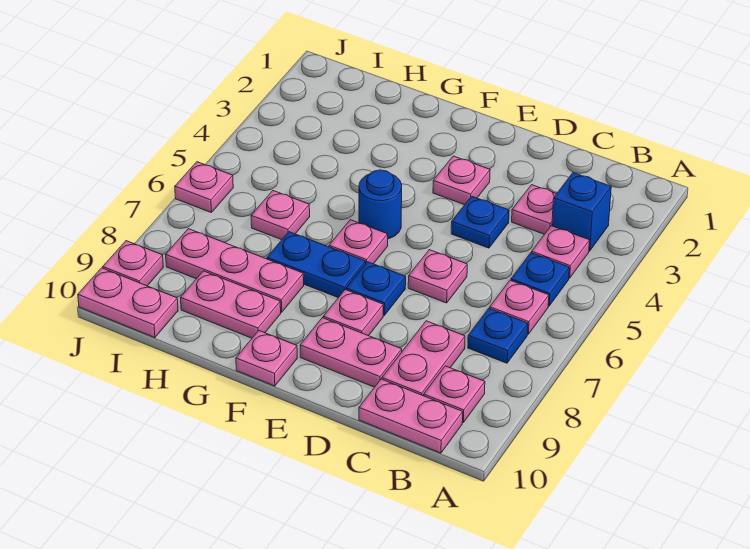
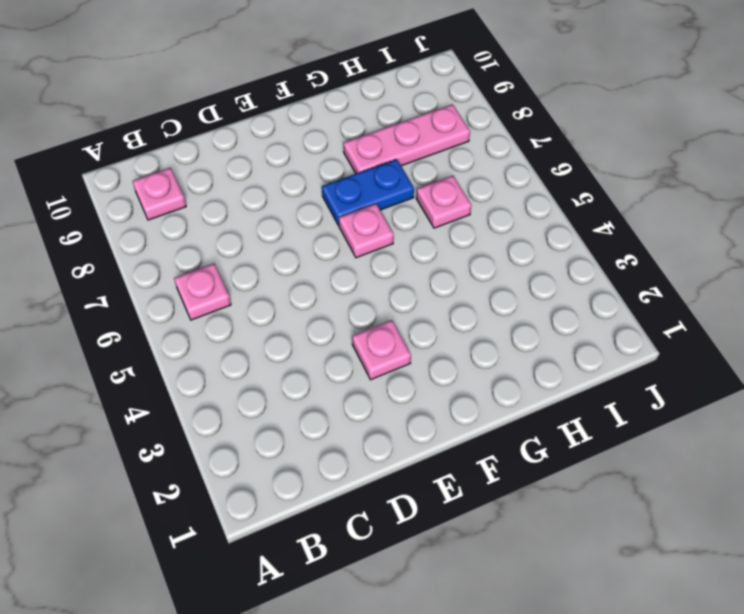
none -> blue brick B3 level 1
none -> pink plate B4 level 1
none -> blue plate B5 level 1

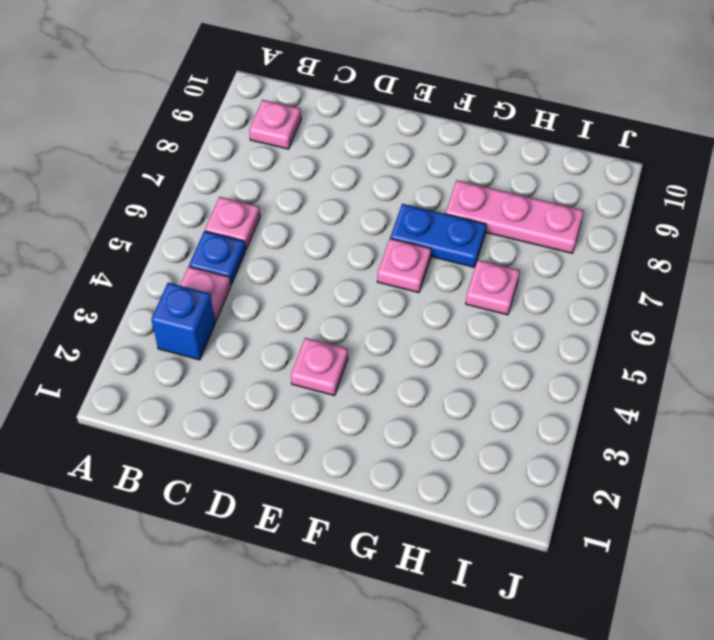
none -> blue plate B7 level 1
none -> pink plate B10:C10 level 1
none -> pink plate C3 level 1

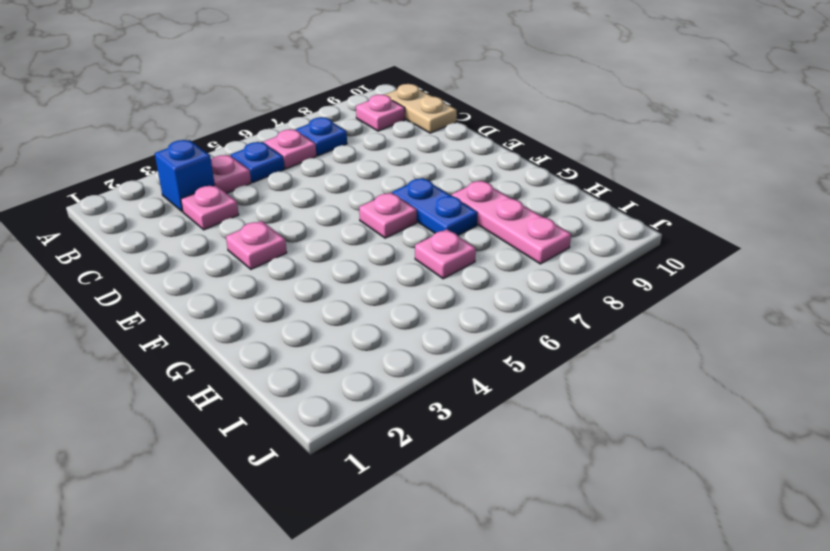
tan plate B10:C10 level 1 -> pink plate B10:C10 level 1
none -> pink plate C8:C9 level 1
none -> blue plate D4 level 1
none -> pink plate D6 level 1

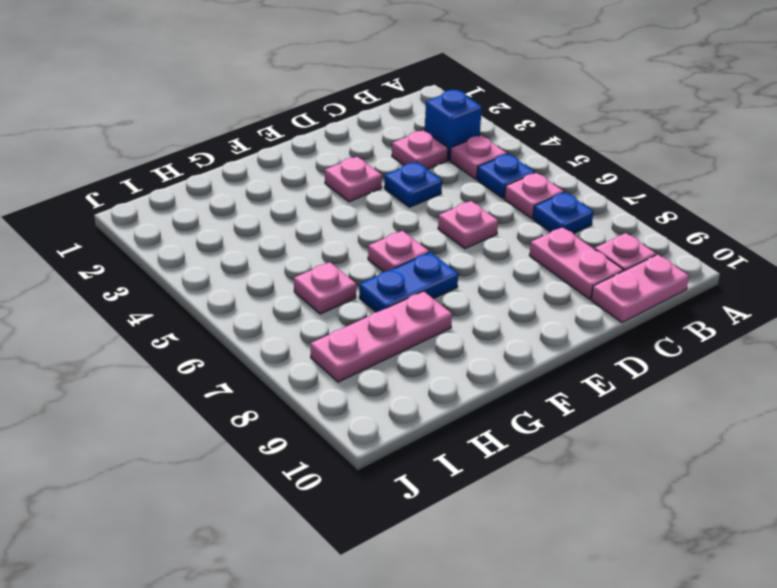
none -> pink plate D9:E9 level 1
none -> blue plate E7 level 1
none -> pink plate E8 level 1

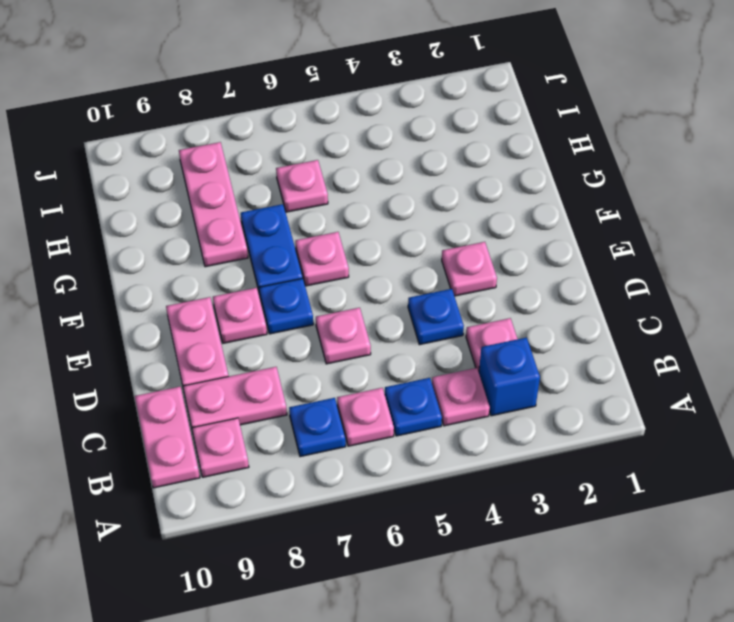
none -> blue round brick F5 level 1
none -> pink plate F10 level 1
none -> pink plate G9:H9 level 1

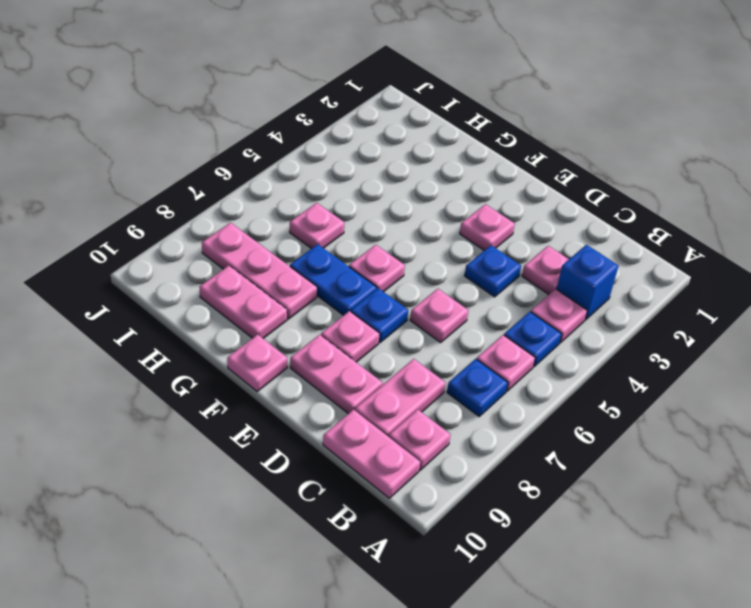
none -> blue round brick F5 level 1
none -> pink plate I10:J10 level 1
none -> pink plate J6 level 1

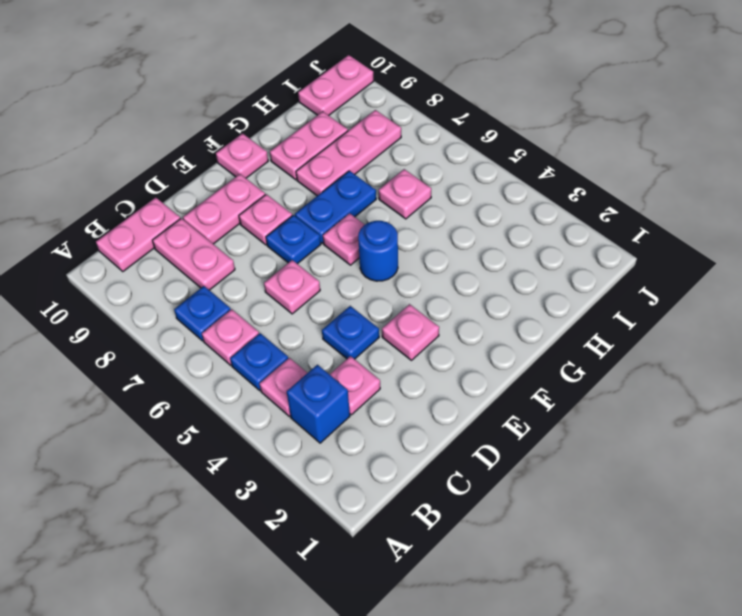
none -> pink plate B9 level 1
none -> pink plate J6 level 1
none -> pink plate J9 level 1

